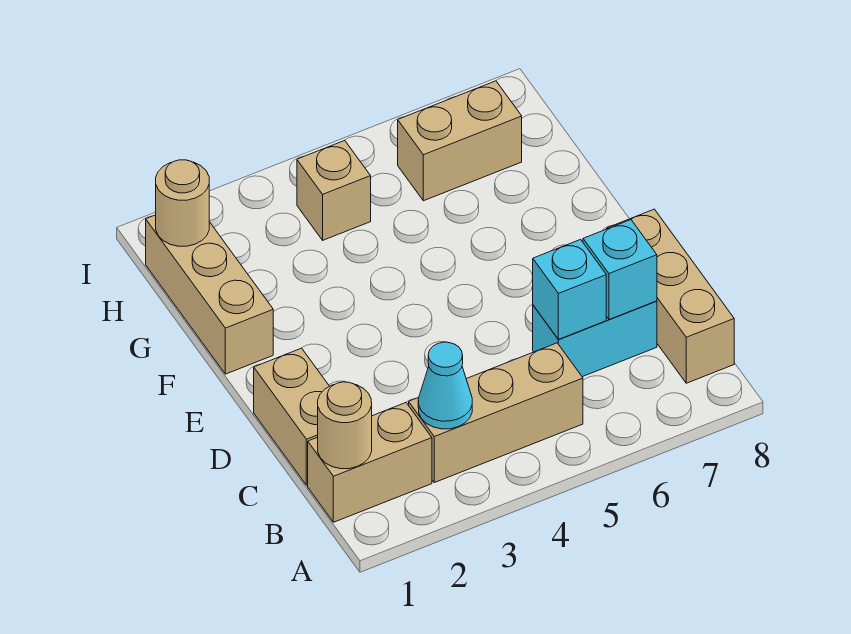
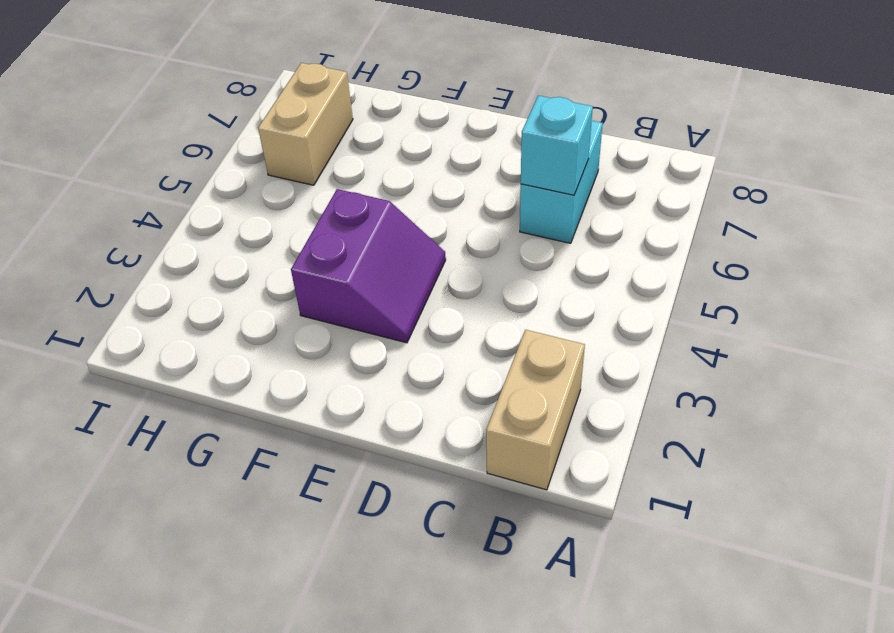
purple slope E3:F4 level 1 top F -> none
none -> tan brick B3:B5 level 1
none -> tan brick B8:D8 level 1
none -> tan brick C1:D1 level 1

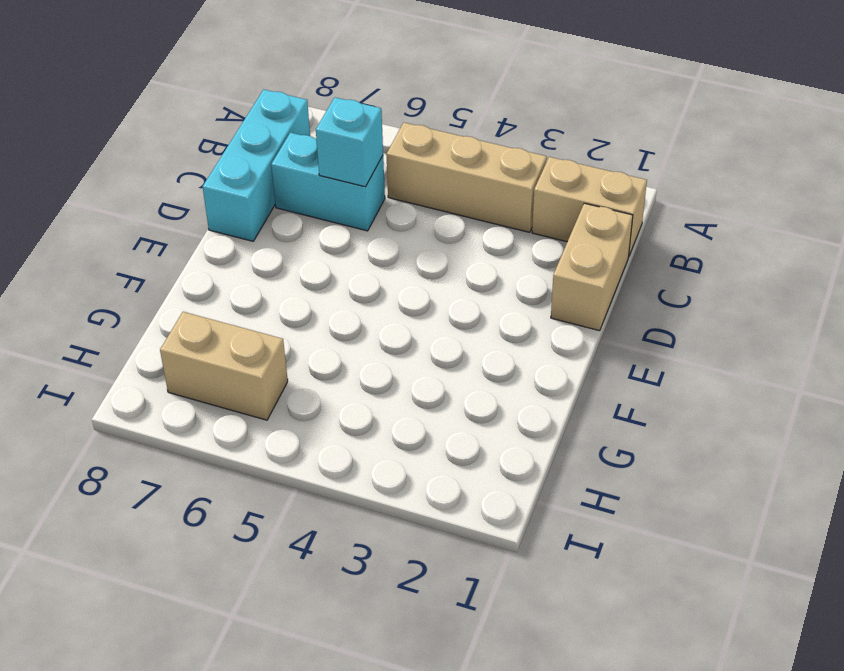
cyan brick B8:D8 level 1 -> tan brick B8:D8 level 1
none -> tan brick F1:H1 level 1
none -> tan brick H4 level 1
none -> tan round brick B1 level 2

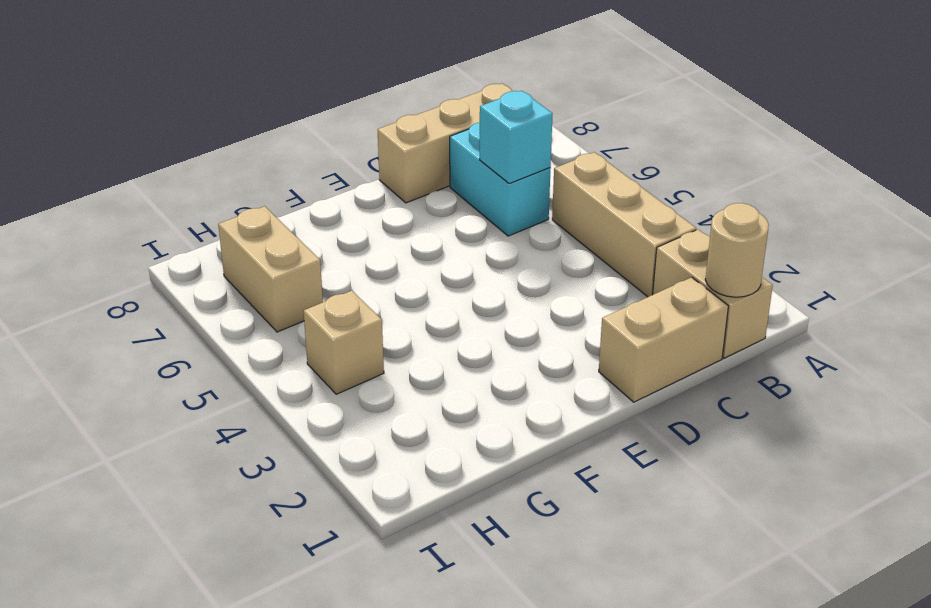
none -> tan brick F1:H1 level 1
none -> cyan cone B3 level 2
none -> cyan brick C7 level 2

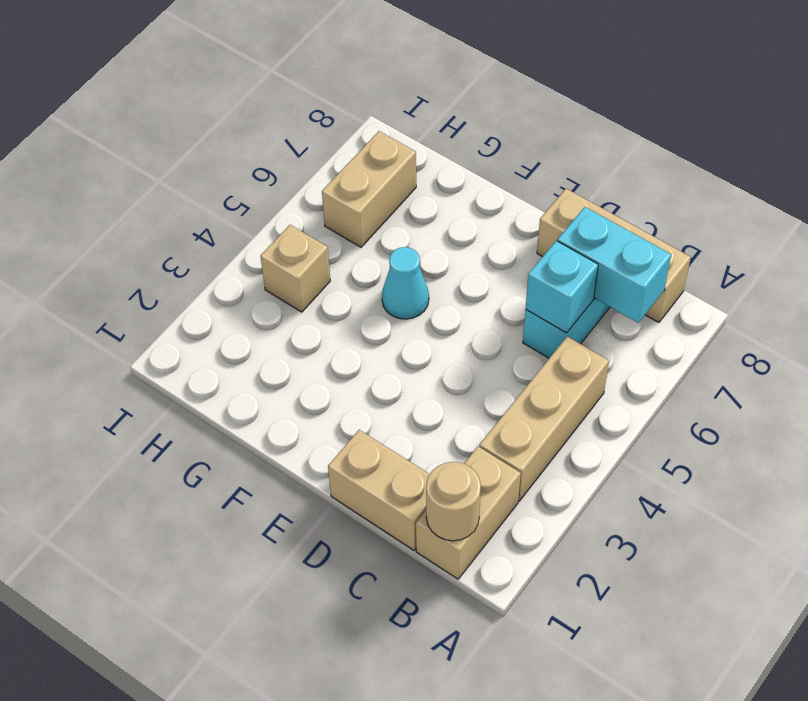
cyan brick B7:C7 level 2 -> cyan brick C7 level 2
cyan cone F5 level 1 -> cyan cone B3 level 2
none -> tan brick F1:H1 level 1
none -> tan round brick H1 level 2

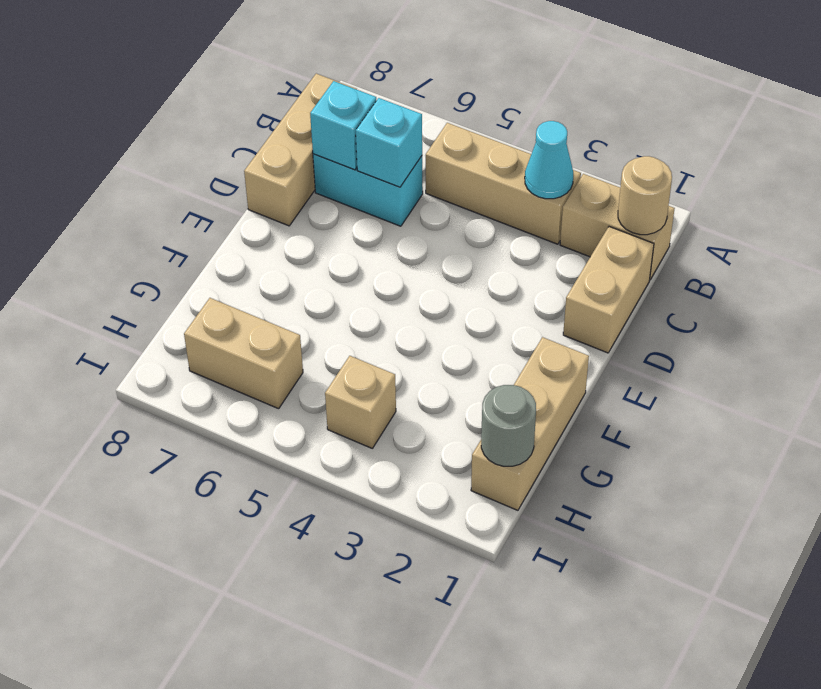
grey round brick H1 level 2 -> tan round brick H1 level 2

